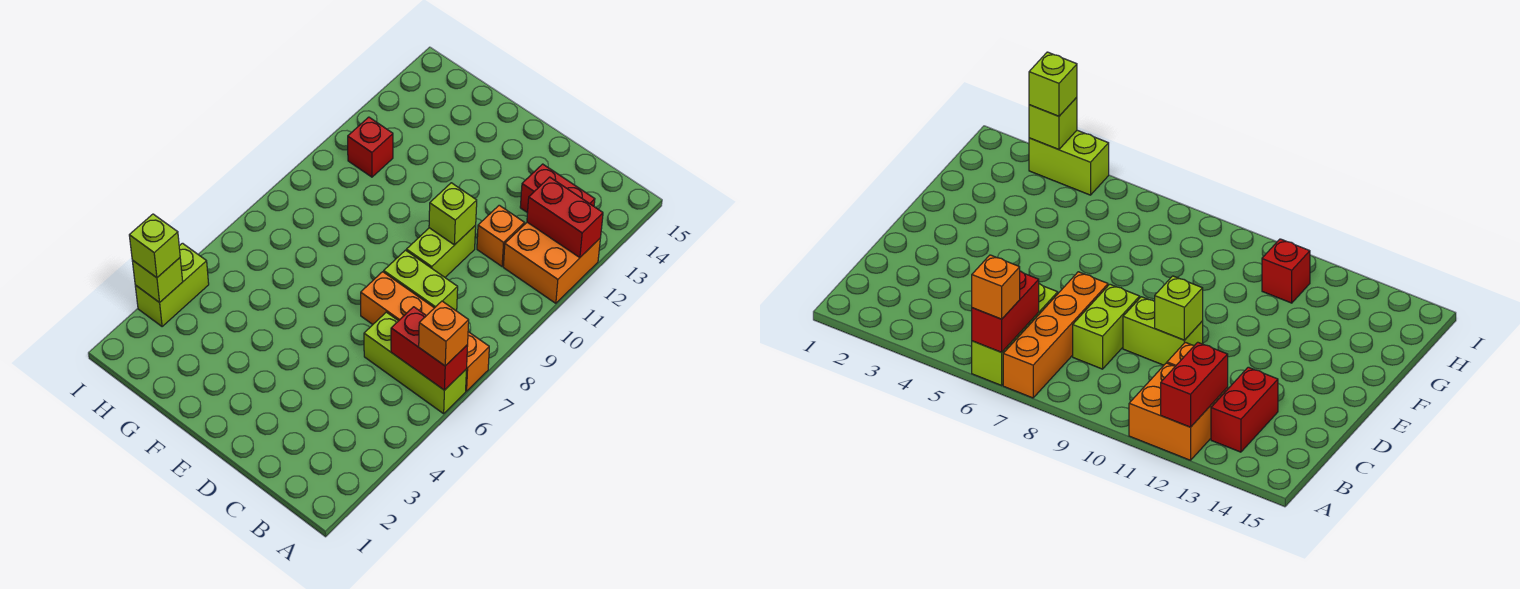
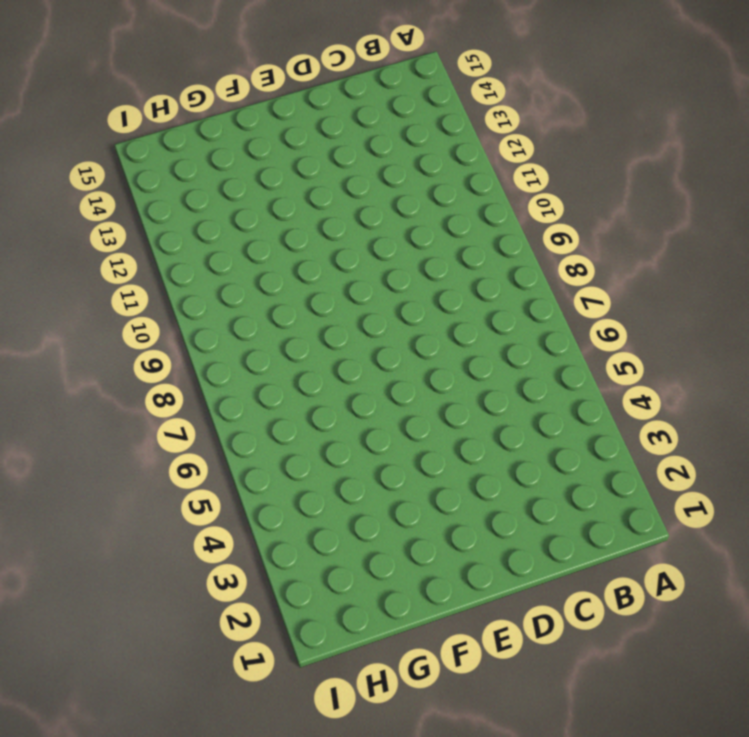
none -> lime brick A6:C6 level 1
none -> orange brick A7:D7 level 1
none -> orange brick A11:B12 level 1

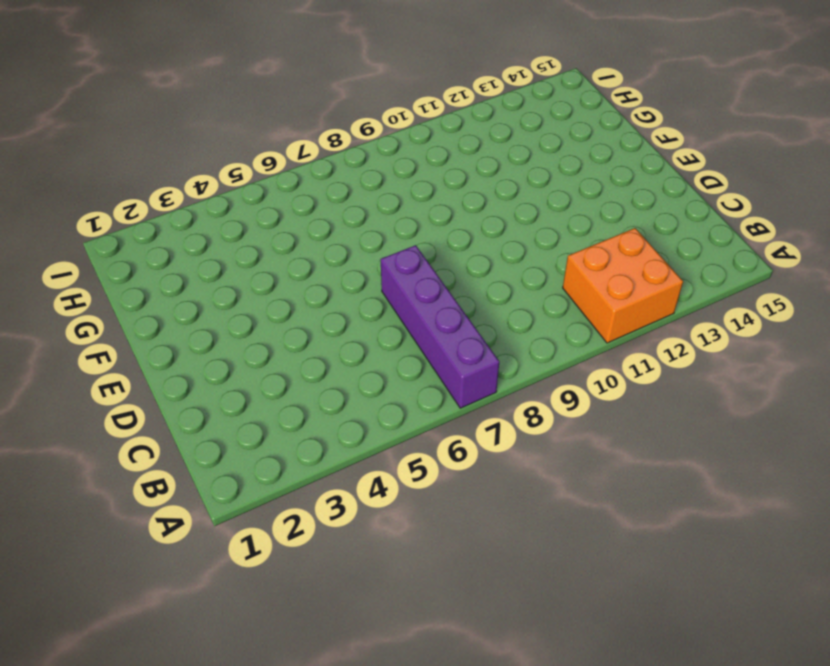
purple brick A7:D7 level 1 -> orange brick A7:D7 level 1
none -> lime brick A6:C6 level 1
none -> red brick B13:C13 level 1
none -> lime brick C8:D8 level 1

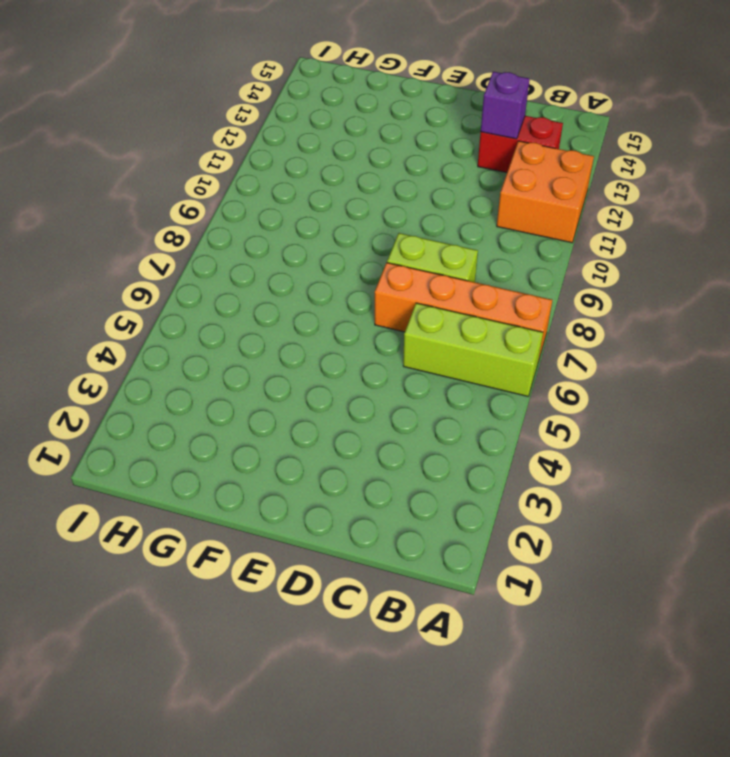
purple brick C13 level 2 -> none
none -> orange brick C11 level 1
none -> lime brick D9:D10 level 1
none -> red brick H11 level 1

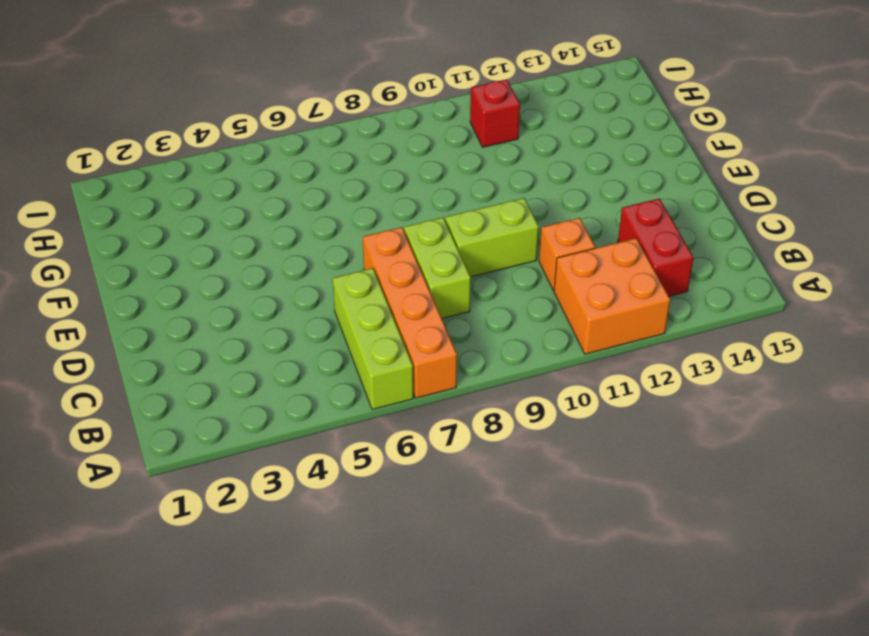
none -> lime brick I3:I4 level 1
none -> red brick A6:B6 level 2
none -> red brick A12:B12 level 2

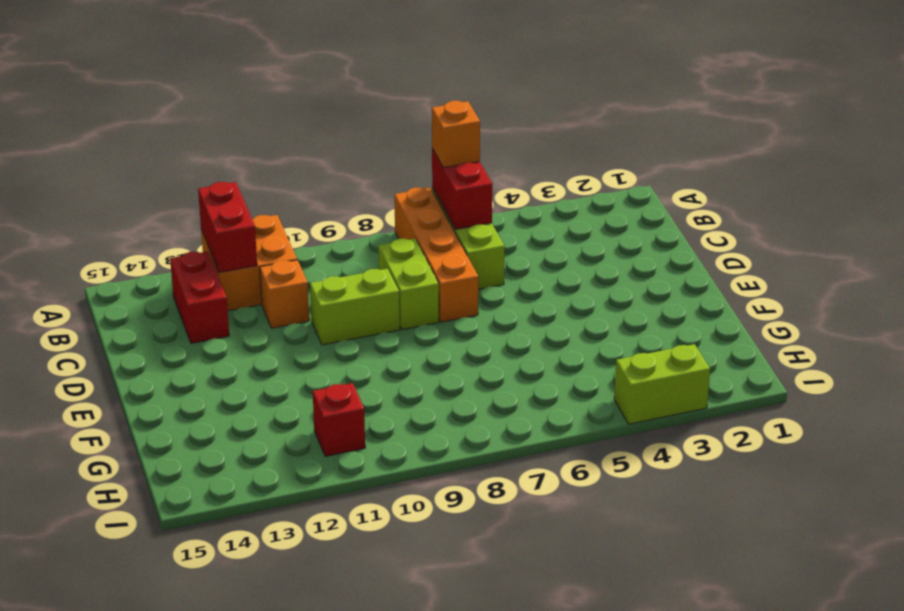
none -> lime brick D10 level 2
none -> lime brick I3 level 2
none -> lime brick I3 level 3

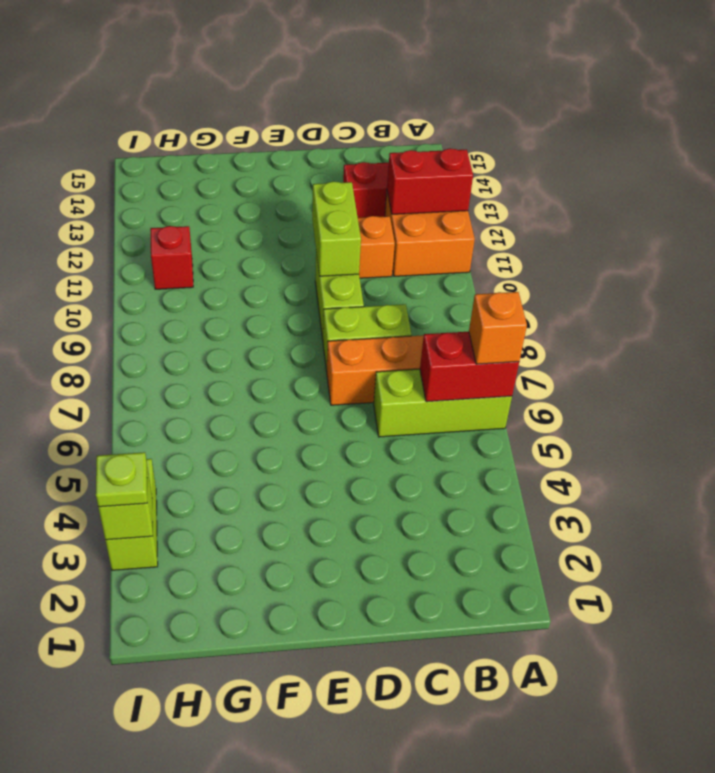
lime brick D10:D11 level 2 -> lime brick D10 level 2
lime plate I3 level 3 -> lime brick I3 level 3

